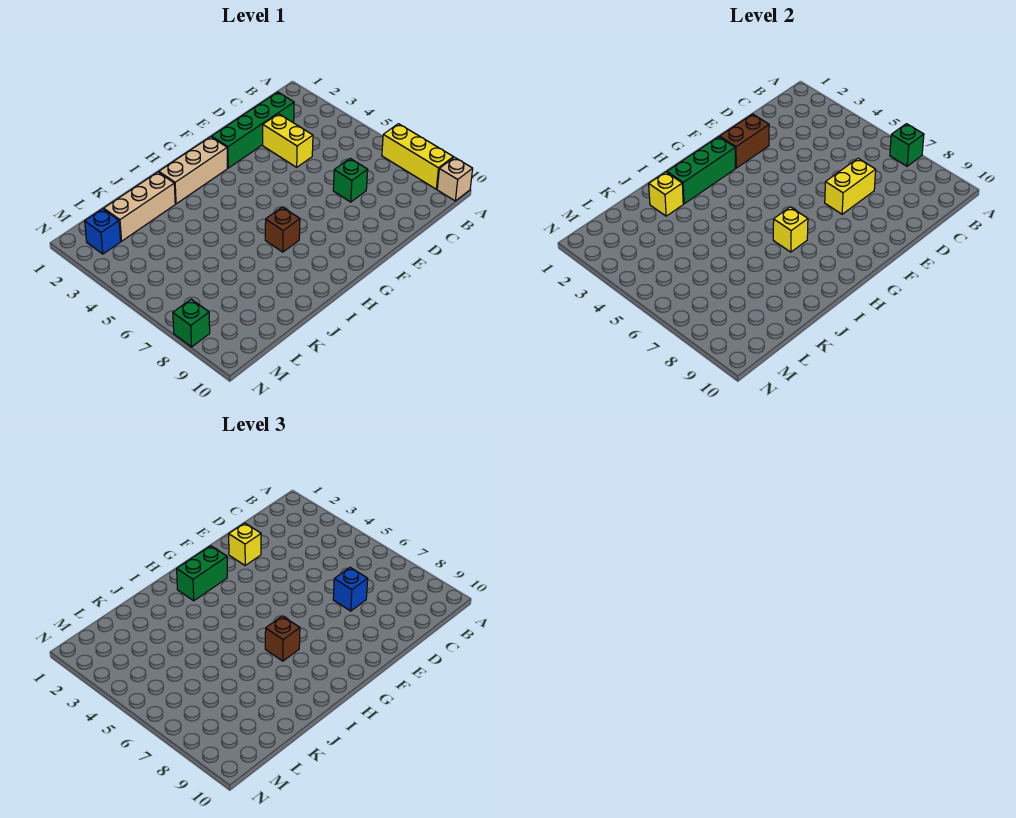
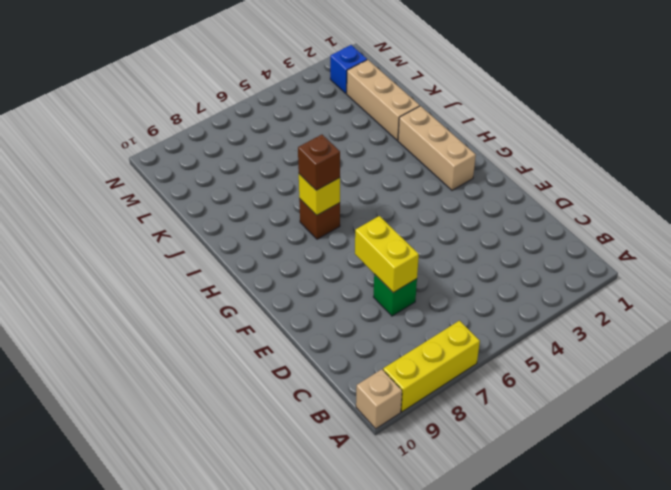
none -> green brick C2:F2 level 1
none -> yellow brick D3:D4 level 1
none -> green brick N8 level 1

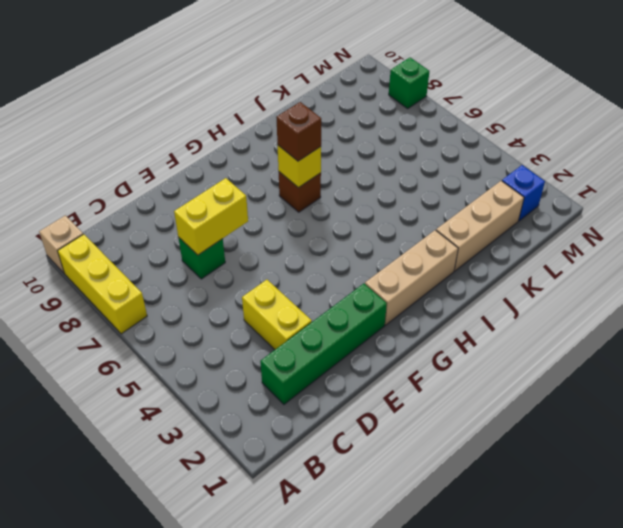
none -> green brick A7 level 2
none -> brown brick E2:F2 level 2
none -> green brick G2:I2 level 2

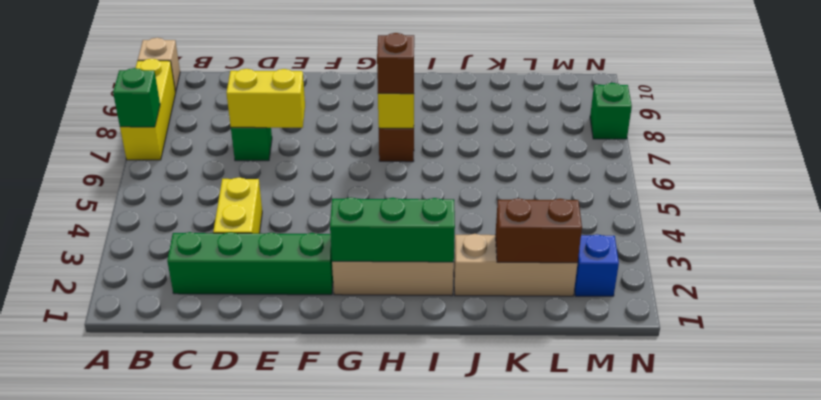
brown brick K2:L2 level 2 -> brown brick E2:F2 level 2
none -> yellow brick J2 level 2
none -> blue brick D7 level 3
none -> yellow brick E2 level 3

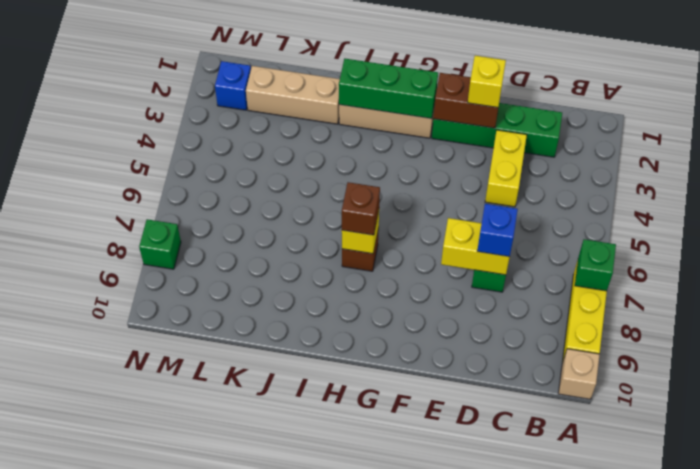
none -> yellow brick J2 level 2
none -> green brick G2:H2 level 3

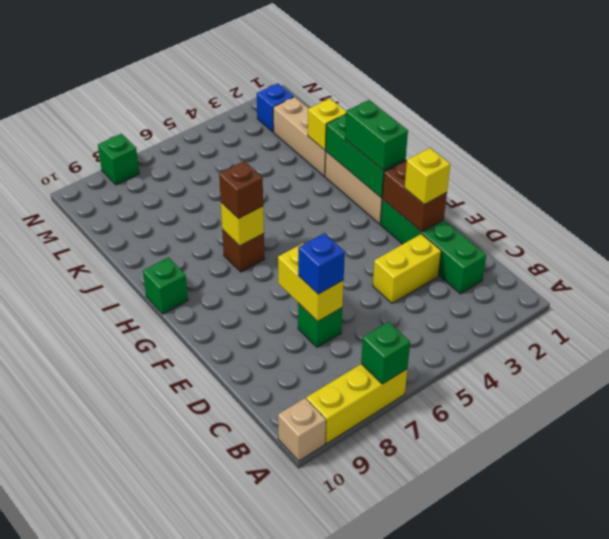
green brick H10 level 1 -> none

